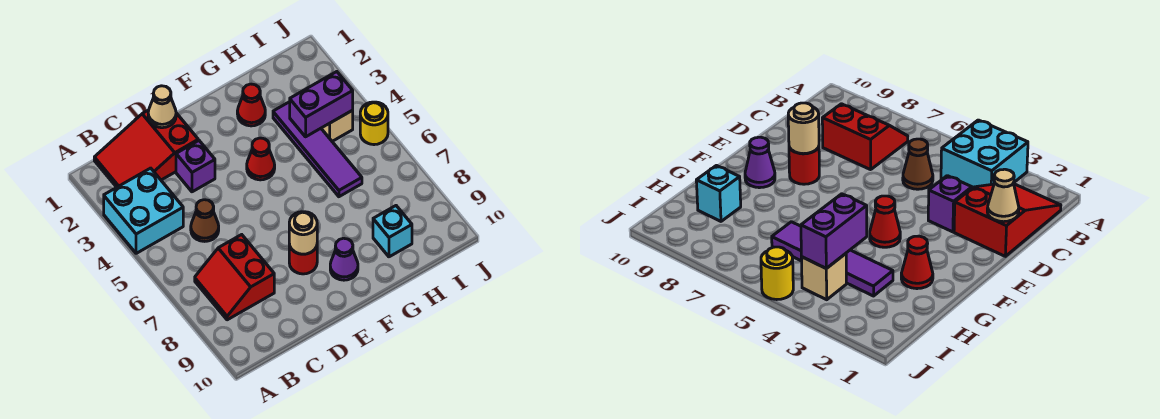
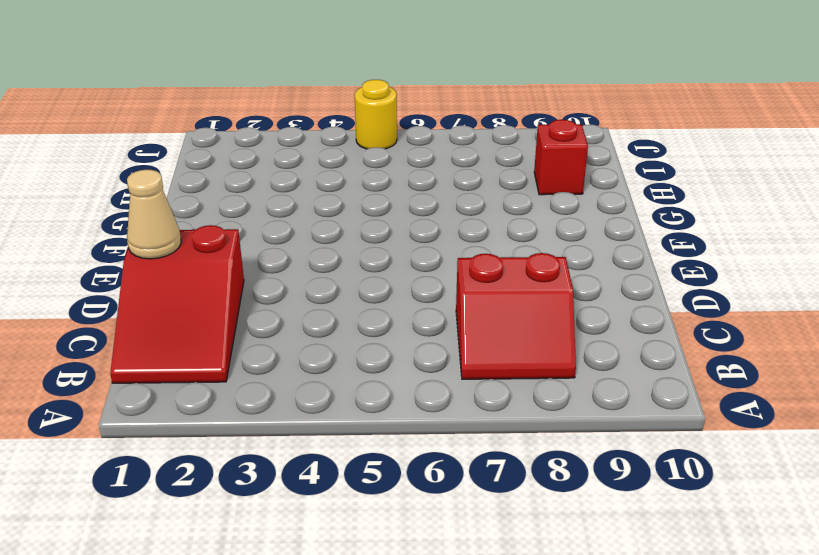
red brick H9 level 1 -> cyan brick H9 level 1
none -> cyan brick A3:B4 level 1
none -> brown cone C5 level 1
none -> purple brick D3 level 1

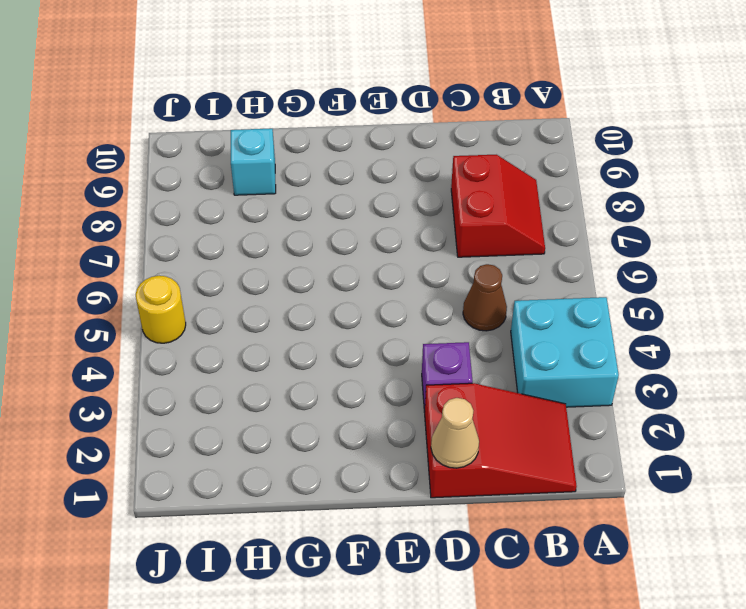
none -> red round brick E8 level 1
none -> red cone F4 level 1
none -> purple cone F9 level 1

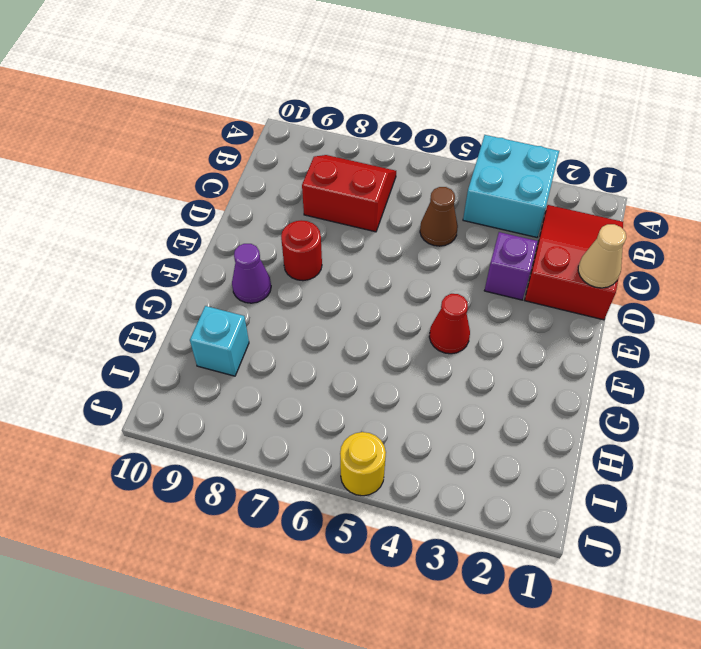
none -> red cone G2 level 1
none -> purple tile H3:H6 level 1
none -> tan brick I4 level 1

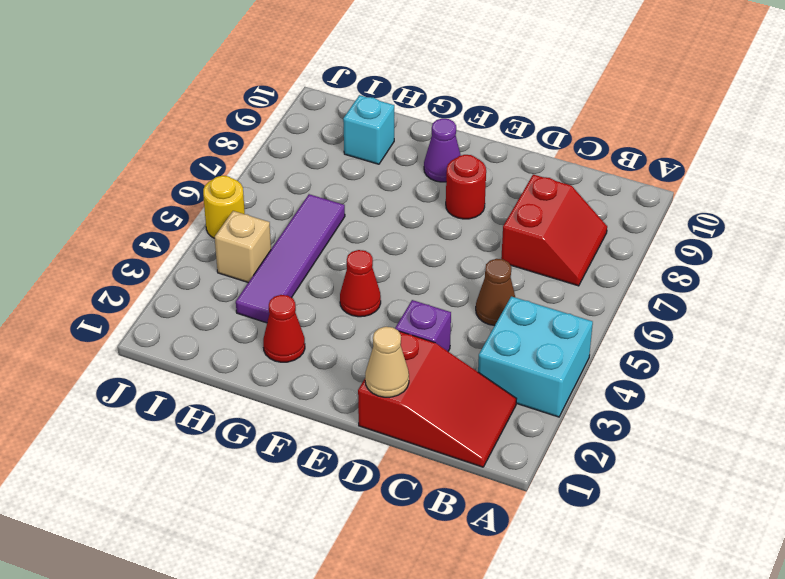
none -> tan round brick E8 level 2
none -> purple brick H4:I4 level 2

